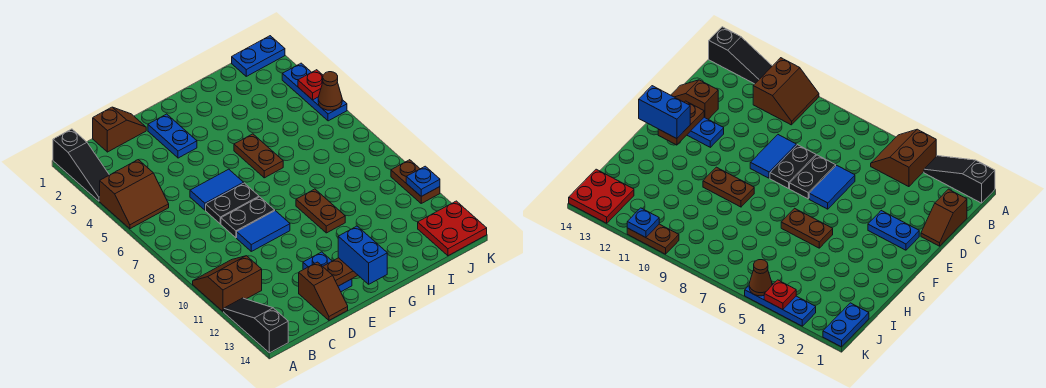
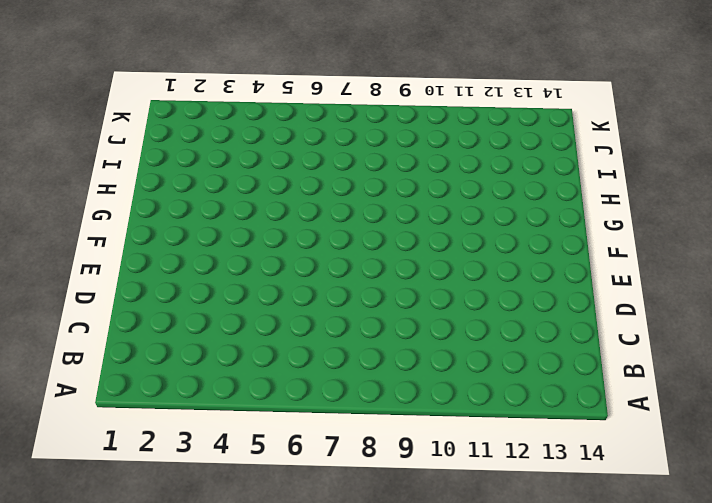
none -> black slope A1:A3 level 1 top 1
none -> brown slope A4:B5 level 1 top 4
none -> brown slope A10:B11 level 1 top 11

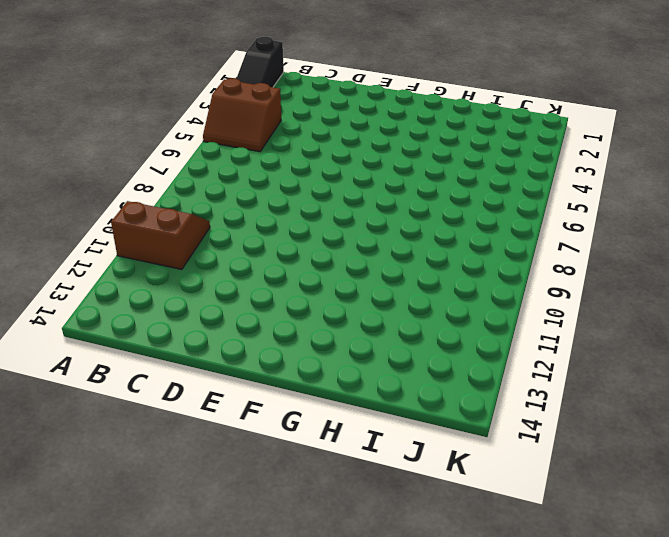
none -> black slope A12:A14 level 1 top 14
none -> brown slope C1:D1 level 1 top C
none -> blue tile D6:E6 level 1

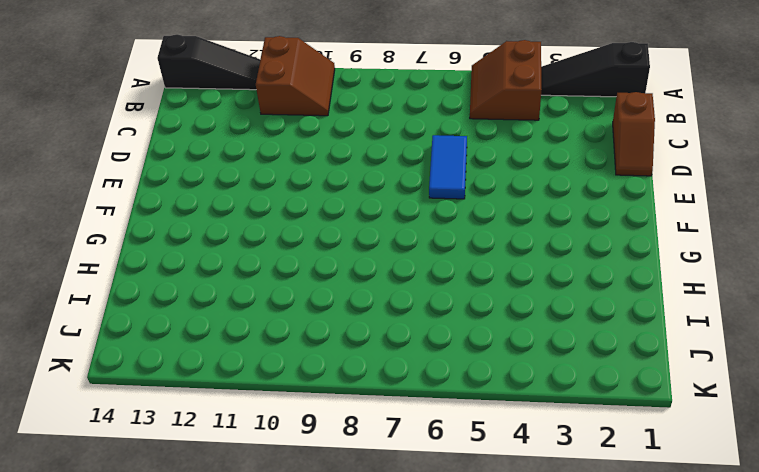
none -> black plate D7:E7 level 1
none -> black plate D8:E8 level 1
none -> blue tile D9:E9 level 1

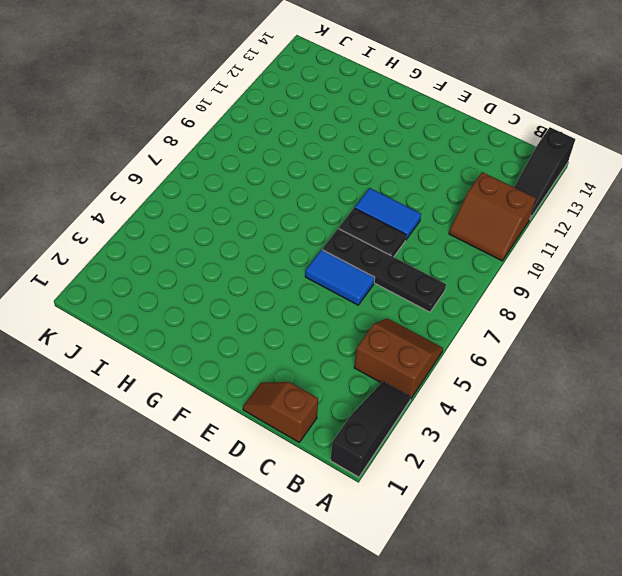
black plate B7:E7 level 1 -> black plate D7:E7 level 1
none -> brown slope D13:D14 level 1 top 13
none -> blue plate E2:E3 level 1
none -> blue plate E12:E13 level 1

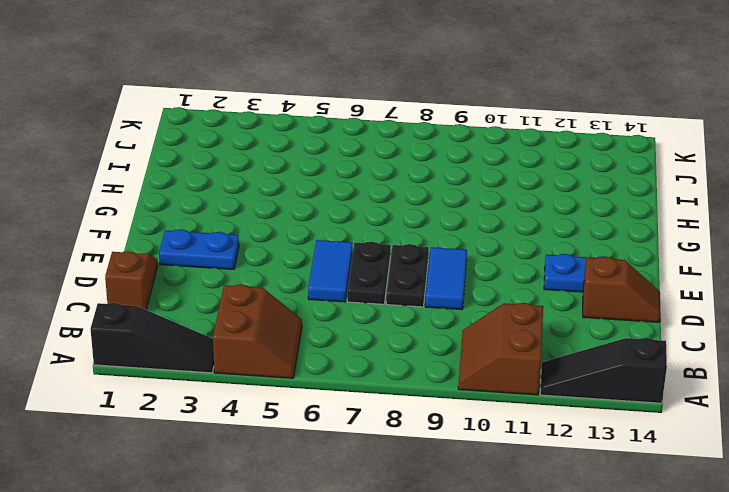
none -> brown plate G5:G6 level 1
none -> brown plate G9:G10 level 1
none -> blue plate J1:K1 level 1

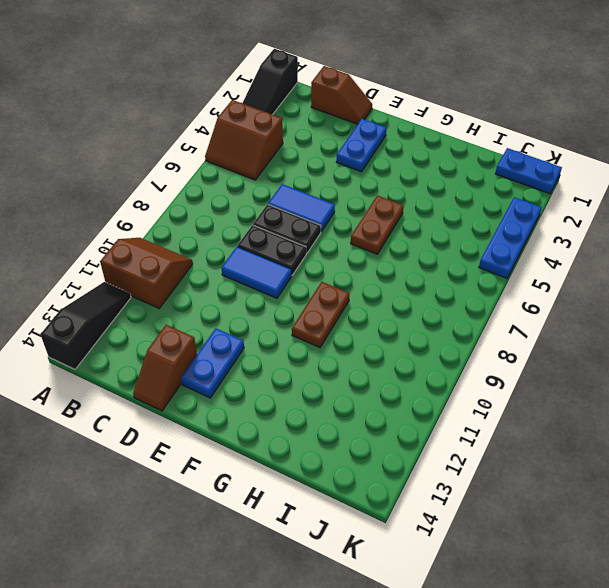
none -> red plate J13:K14 level 1
none -> brown plate K10:K11 level 1
none -> brown plate E13:F13 level 2

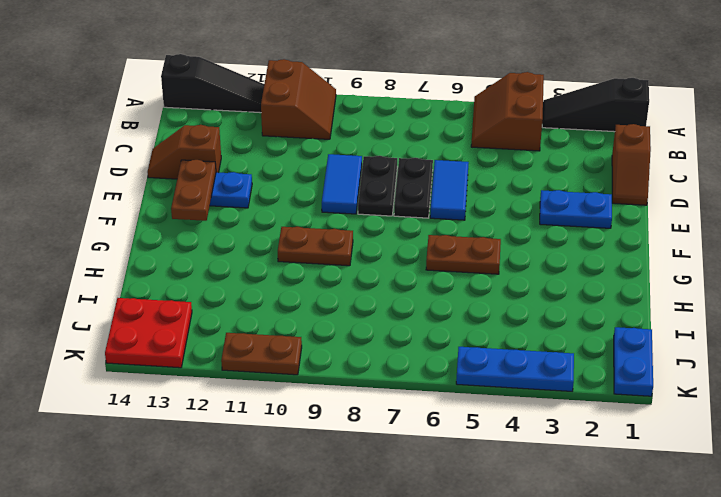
none -> red plate K4 level 2
none -> brown cone K5 level 2
none -> blue plate K11 level 2

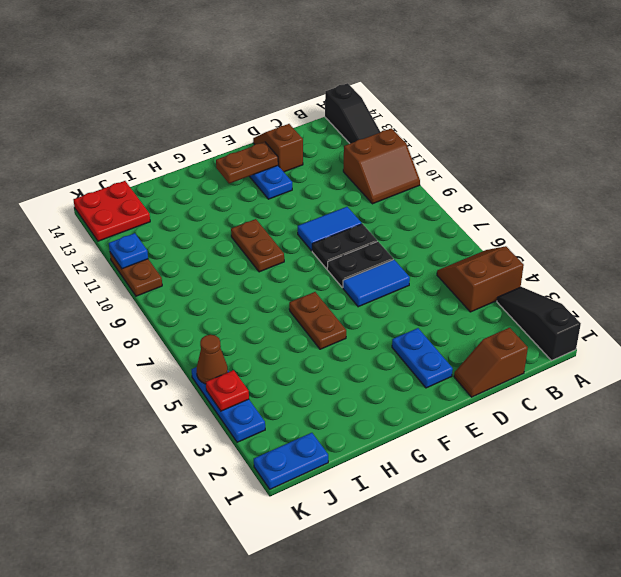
none -> blue brick F13:F14 level 3

